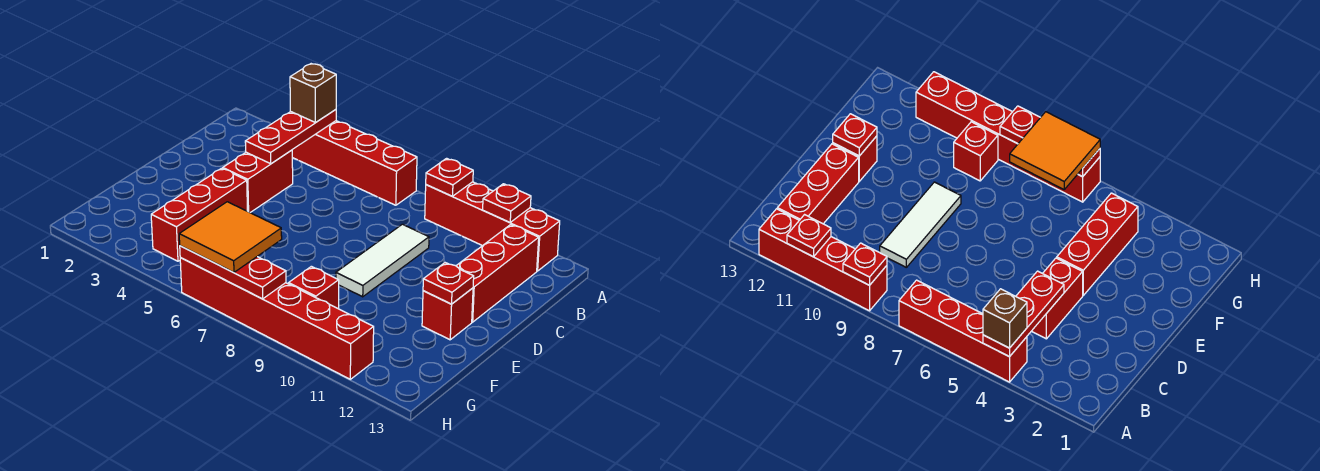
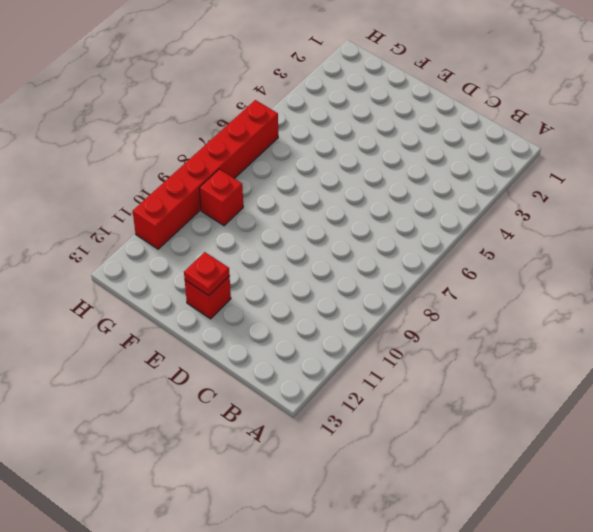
none -> red brick A4:A7 level 1
none -> red brick A9:A12 level 1
none -> red brick B12:D12 level 1

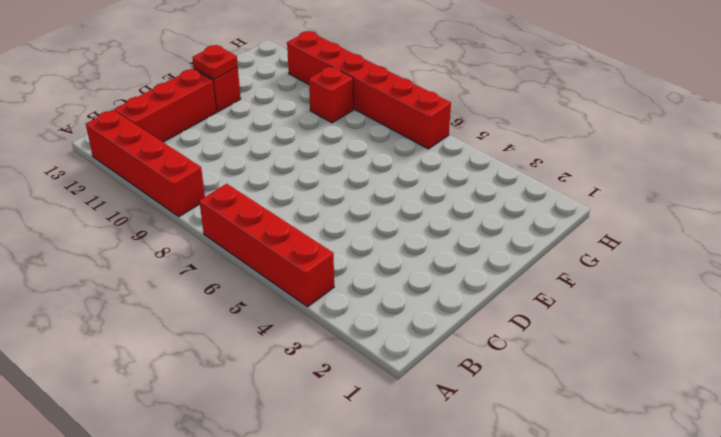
none -> red brick C4:D4 level 1
none -> white tile C9:E9 level 1
none -> red brick E4:G4 level 1

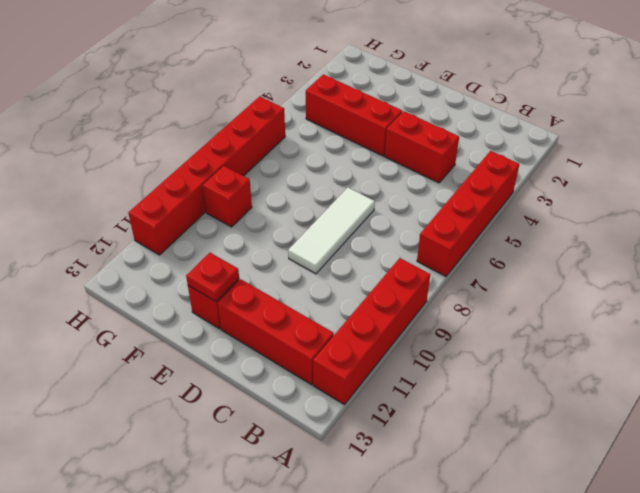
white tile D7:D9 level 1 -> white tile C9:E9 level 1
none -> red plate A4:C4 level 2
none -> red plate A9 level 2
none -> red plate A11 level 2

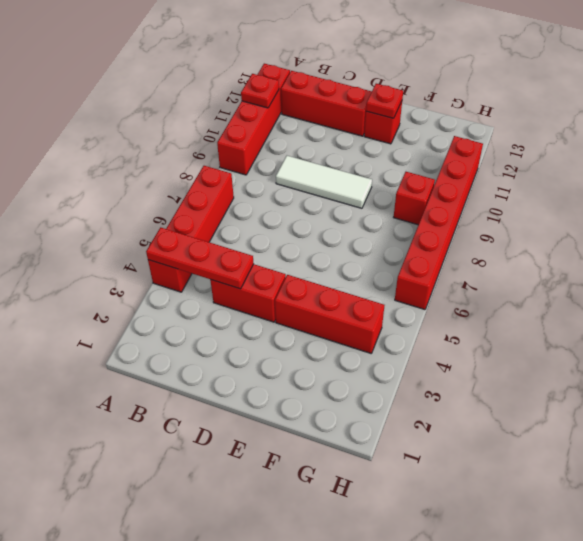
none -> red plate A9 level 2
none -> red plate H6:H8 level 2
none -> brown brick A4 level 3

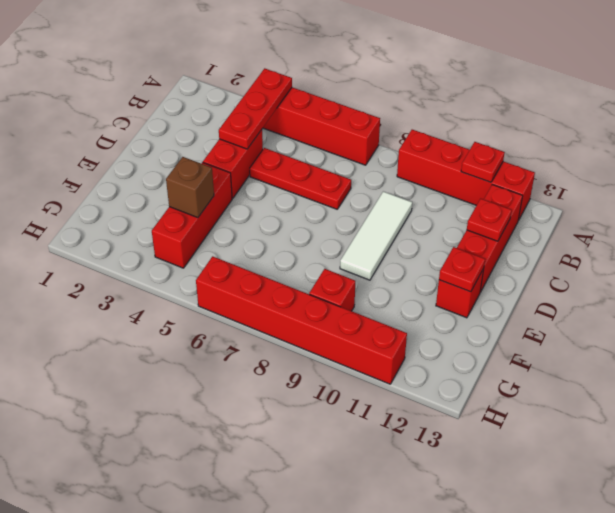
red plate C5:C7 level 1 -> red plate H6:H8 level 2
red plate C12 level 2 -> red plate A9 level 2
brown brick F4 level 2 -> brown brick A4 level 3
none -> orange tile G6:H7 level 3

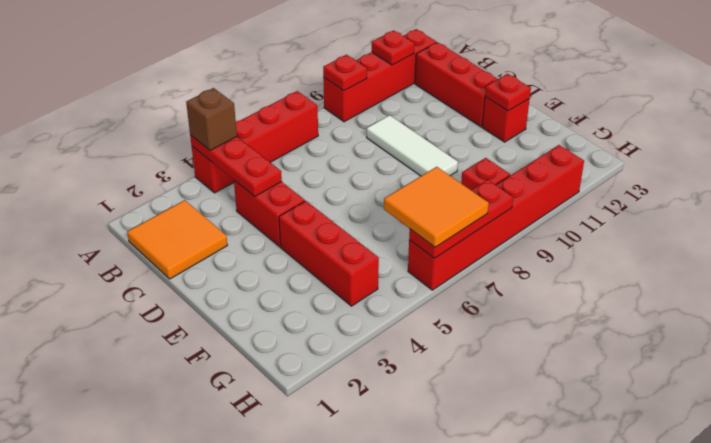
orange tile B1:C2 level 1 -> none

